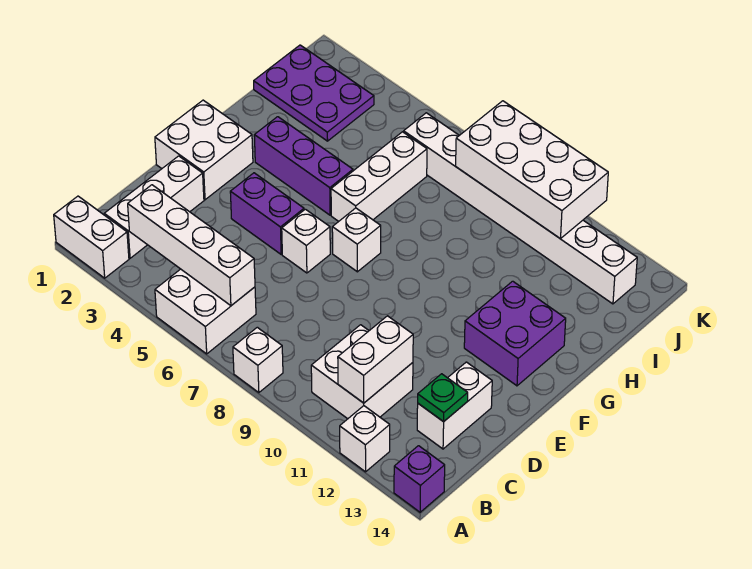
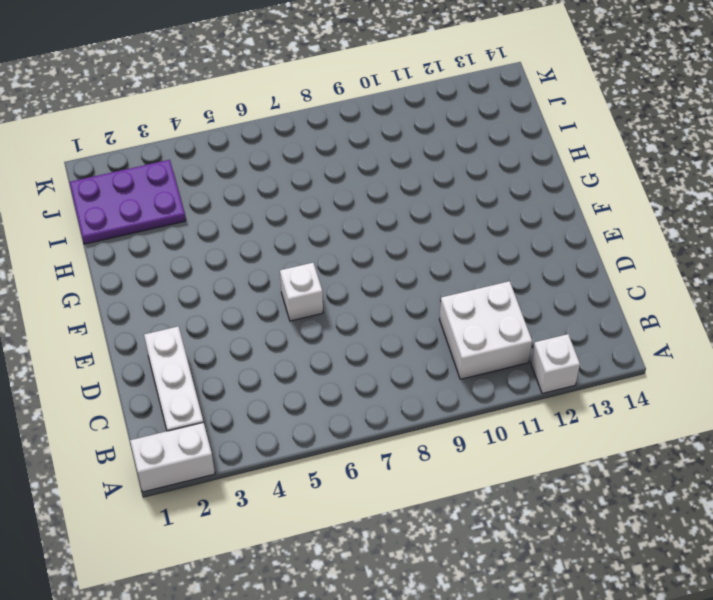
none -> white brick A5:B6 level 1
none -> white brick A8 level 1
none -> purple brick A14 level 1

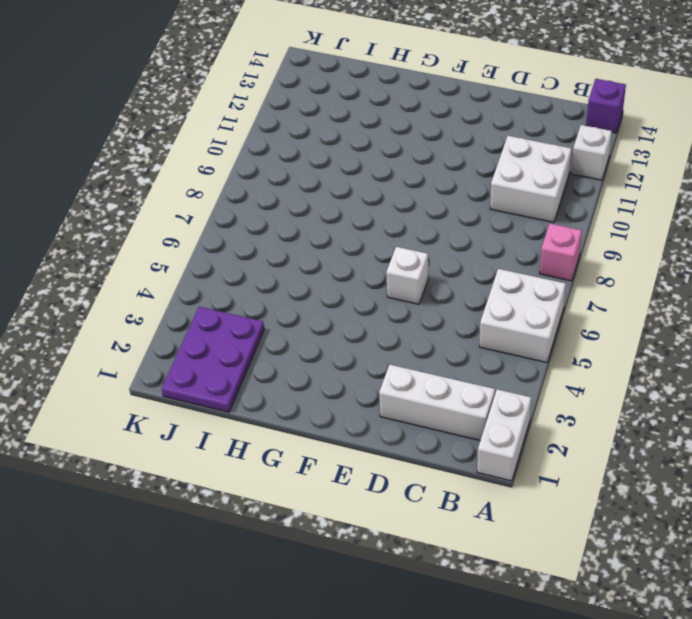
pink brick A8 level 1 -> white brick A8 level 1
none -> white brick C13:D13 level 1
none -> white brick E1:F2 level 1
none -> purple brick E4:E5 level 1

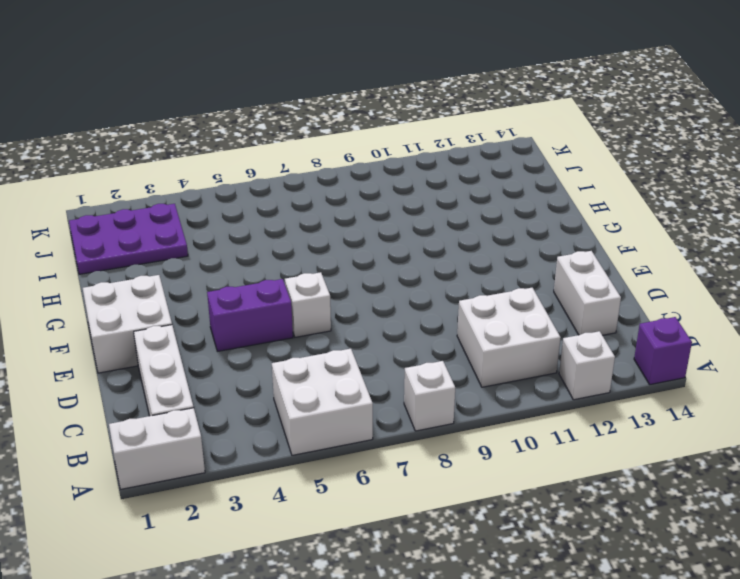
none -> white brick F7 level 1
none -> purple brick F12:G13 level 1
none -> purple brick G3:G5 level 1

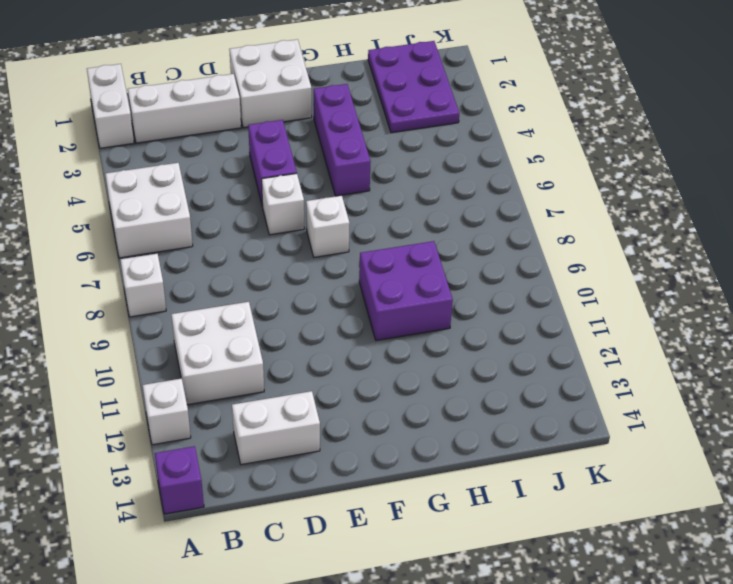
purple brick G9:H10 level 1 -> purple brick F12:G13 level 1
none -> white brick G6:I6 level 1
none -> white brick J6:J13 level 1
none -> white brick B3:B6 level 2

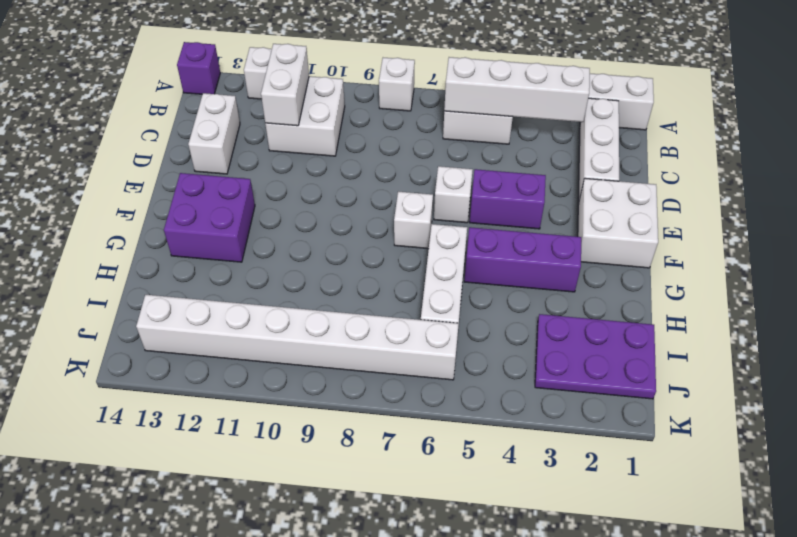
none -> green plate C13 level 2
none -> white brick J8:K11 level 2

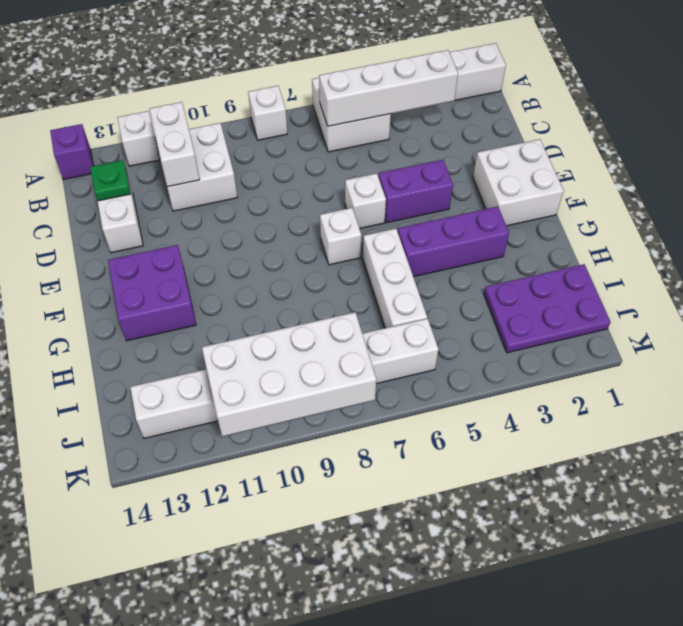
none -> white brick B2:D2 level 1

